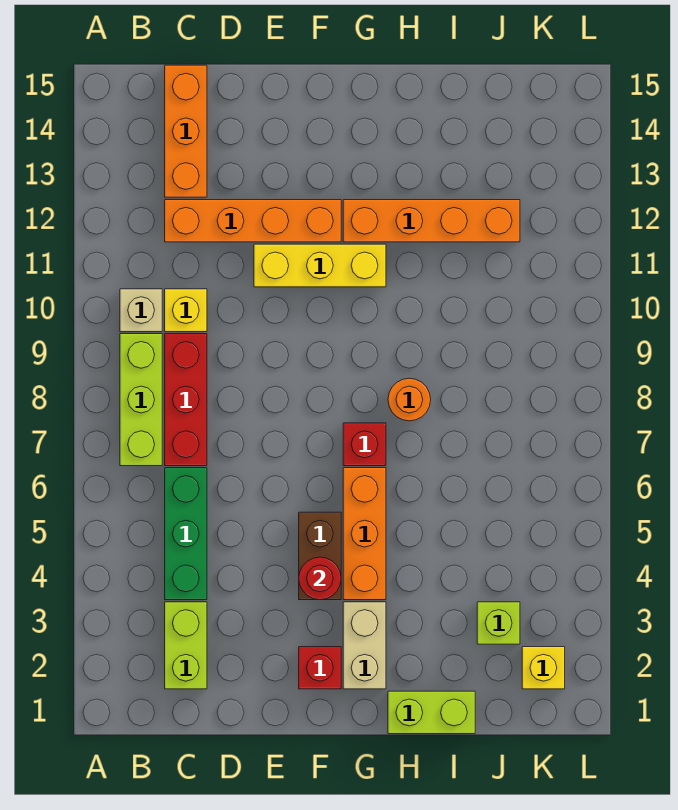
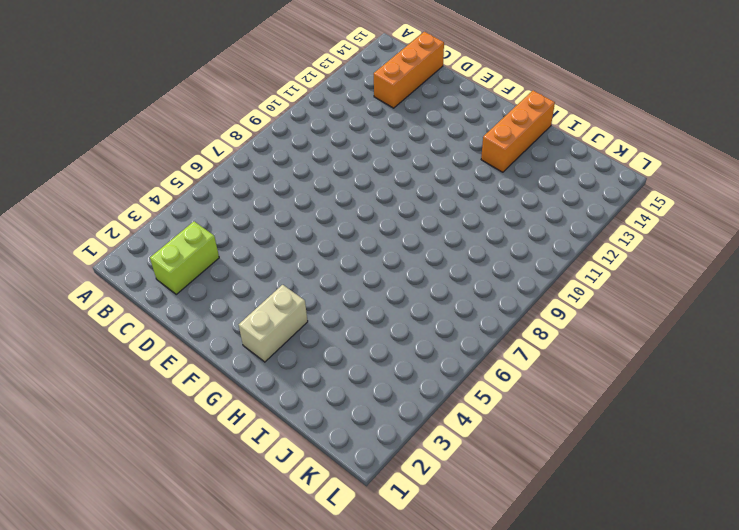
orange brick H13:H15 level 1 -> orange brick G4:G6 level 1
none -> lime brick B7:B9 level 1
none -> tan brick B10 level 1
none -> green brick C4:C6 level 1

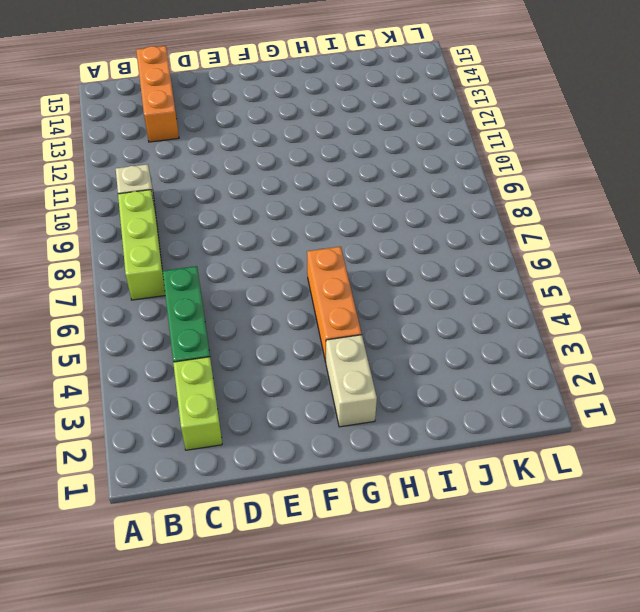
none -> red brick C7:C9 level 1
none -> yellow brick C10 level 1
none -> orange brick C12:F12 level 1

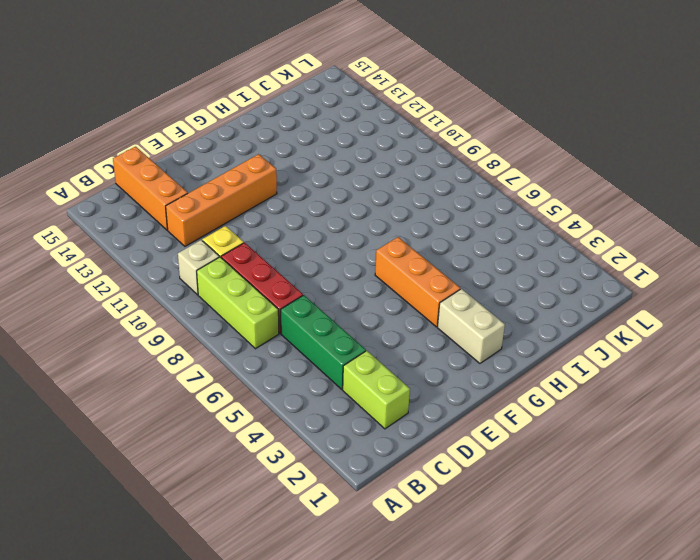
none -> yellow brick E11:G11 level 1
none -> red brick F2 level 1
none -> brown brick F4:F5 level 1

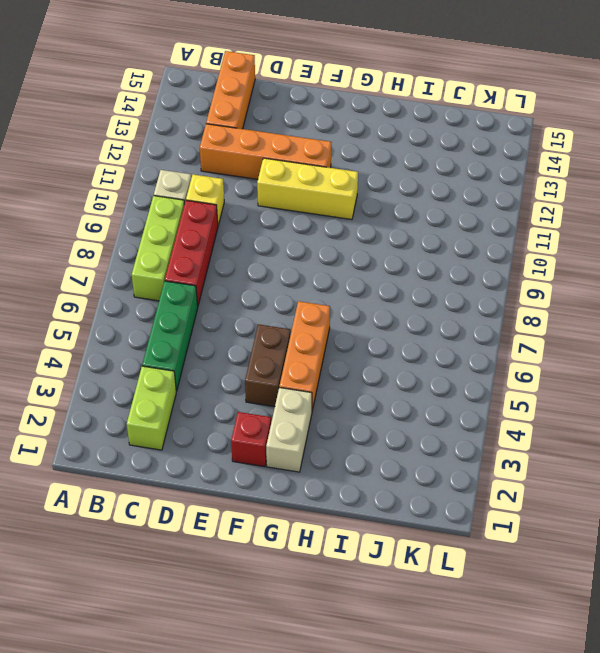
none -> red brick G7 level 1
none -> orange brick G12:J12 level 1
none -> lime brick H1:I1 level 1

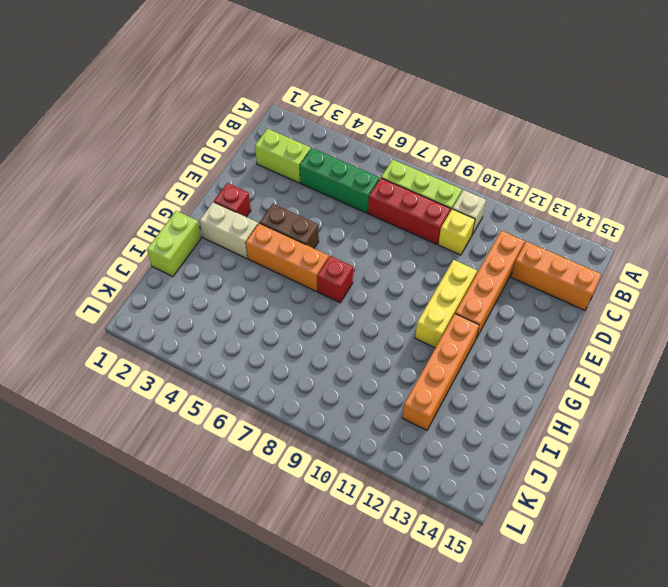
none -> orange round brick H8 level 1
none -> lime brick J3 level 1
none -> yellow brick K2 level 1

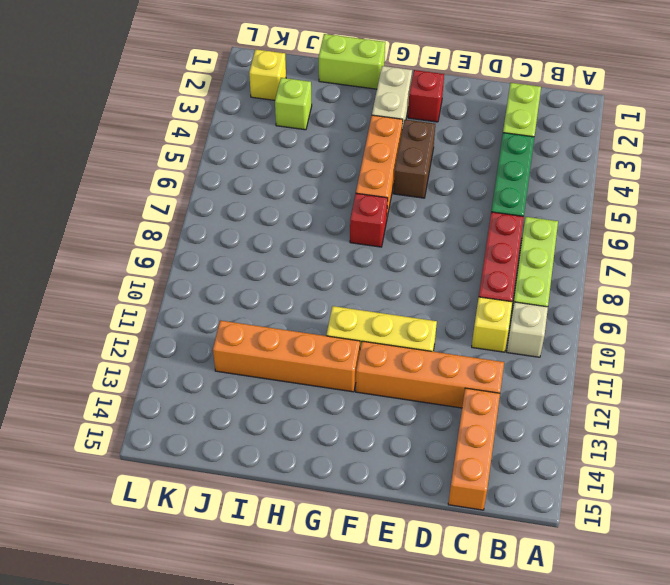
none -> orange round brick H8 level 1
none -> red round brick F4 level 2

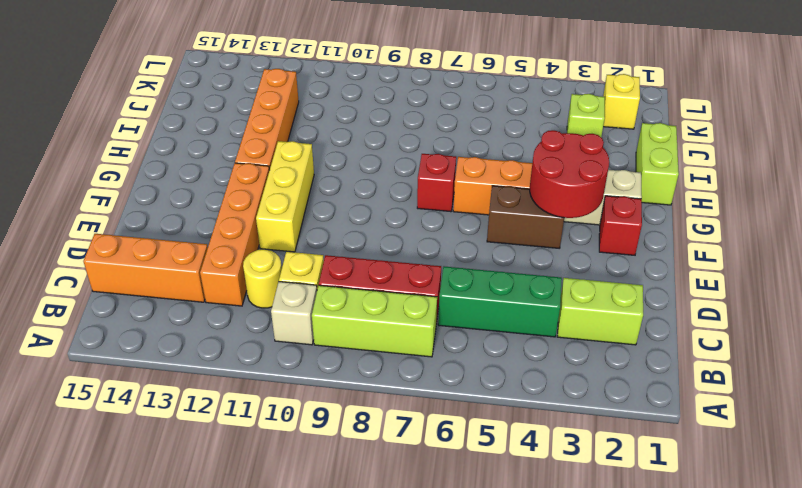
yellow round brick C11 level 1 -> none
red round brick F3:G4 level 2 -> red round brick F4 level 2
none -> orange round brick H8 level 1

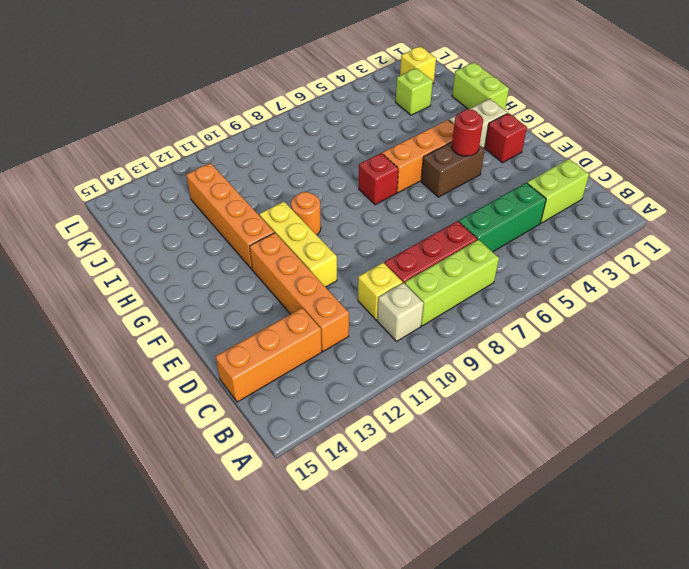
orange round brick G10 level 1 -> orange round brick H8 level 1

